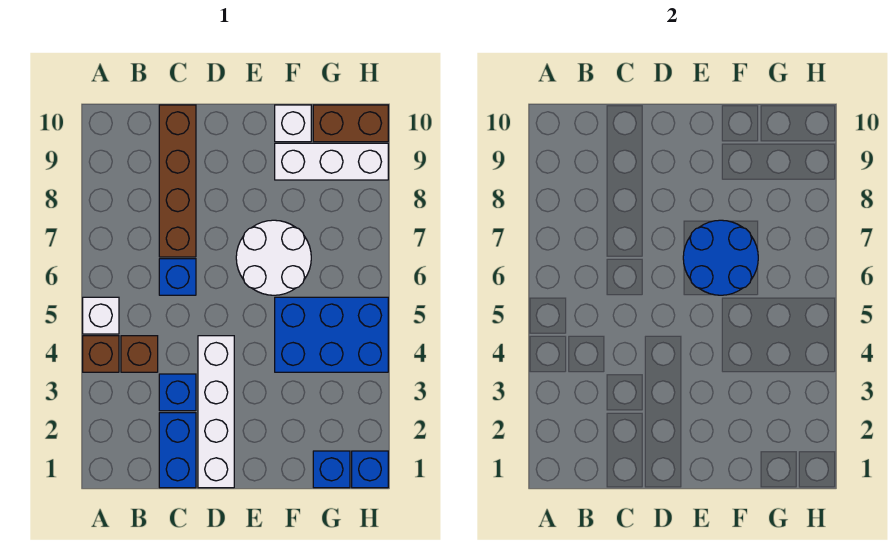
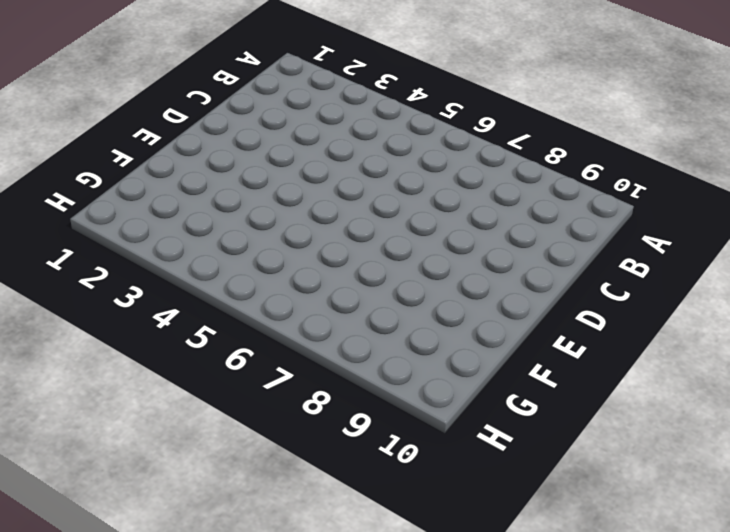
none -> brown brick A4 level 1
none -> white brick A5 level 1
none -> brown brick B4 level 1

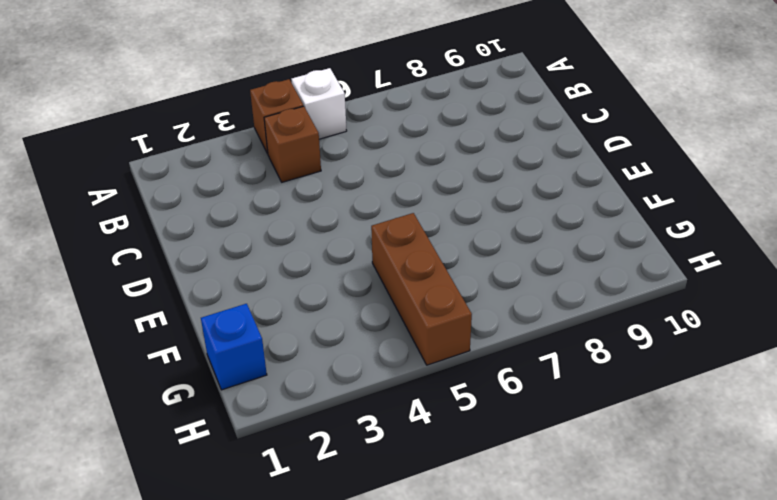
brown brick F5:H5 level 1 -> blue brick F4:H5 level 1
none -> blue brick C1:C2 level 1
none -> blue brick C3 level 1
none -> blue brick C6 level 1

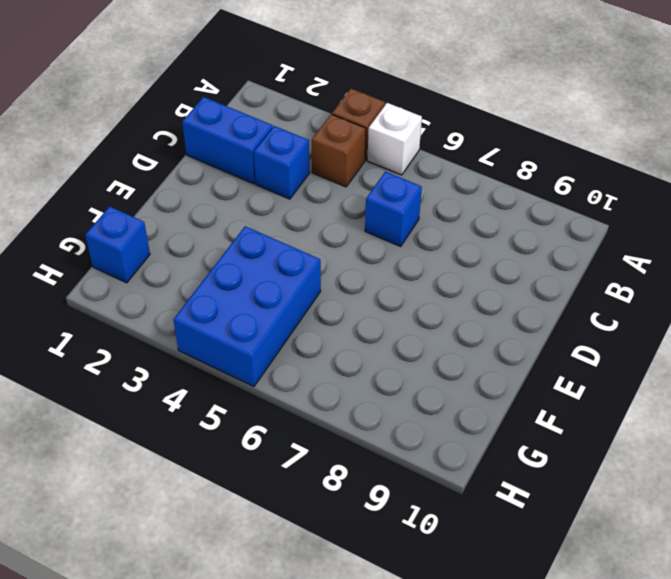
none -> brown brick C7:C10 level 1
none -> white brick D1:D4 level 1
none -> white round brick E6:F7 level 1

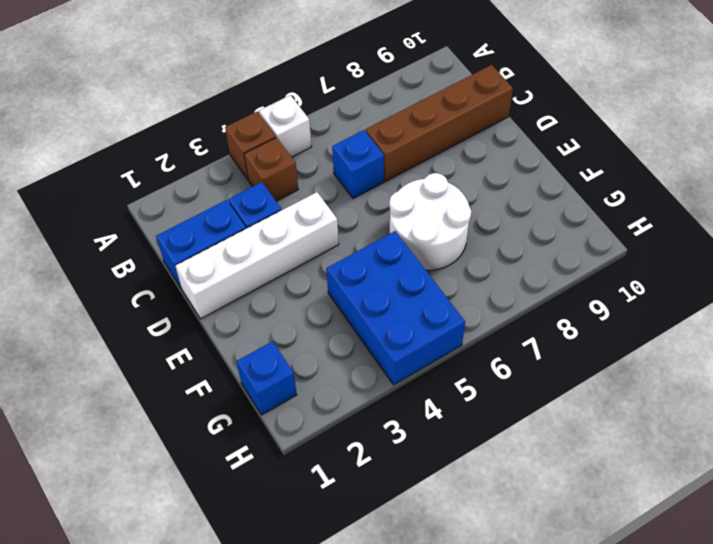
none -> white brick F9:H9 level 1
none -> white brick F10 level 1
none -> brown brick G10:H10 level 1

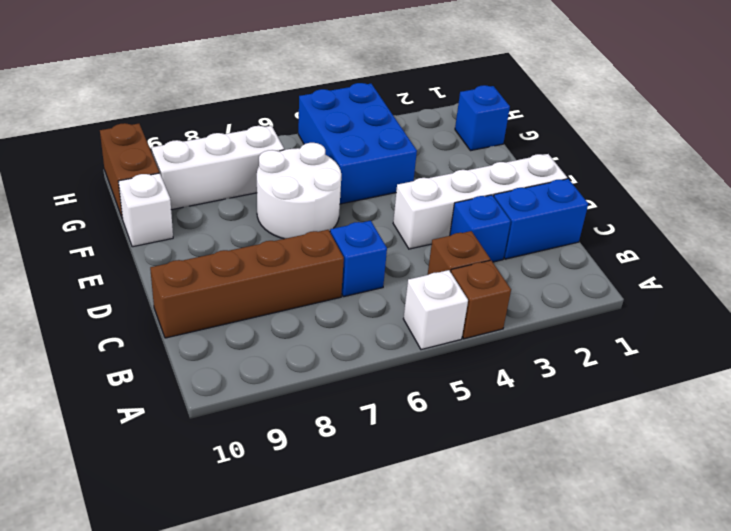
white brick G7:G9 level 1 -> white brick F9:H9 level 1
none -> blue brick H1 level 1
none -> blue round brick E6:F7 level 2

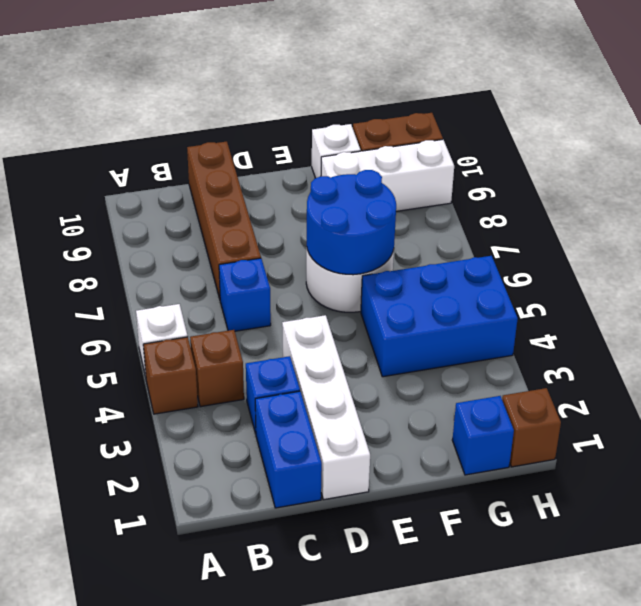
brown brick H1 level 1 -> blue brick H1 level 1

